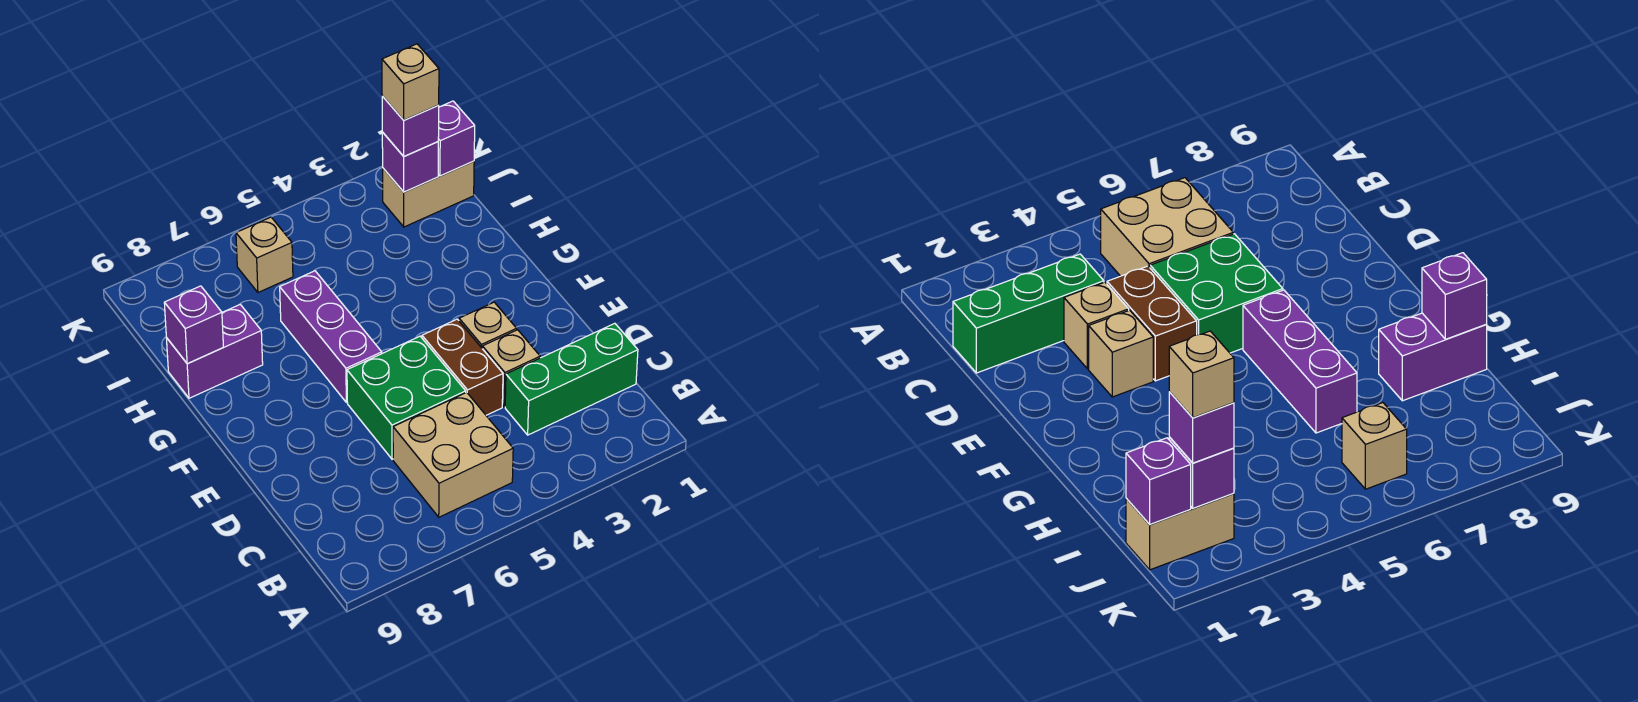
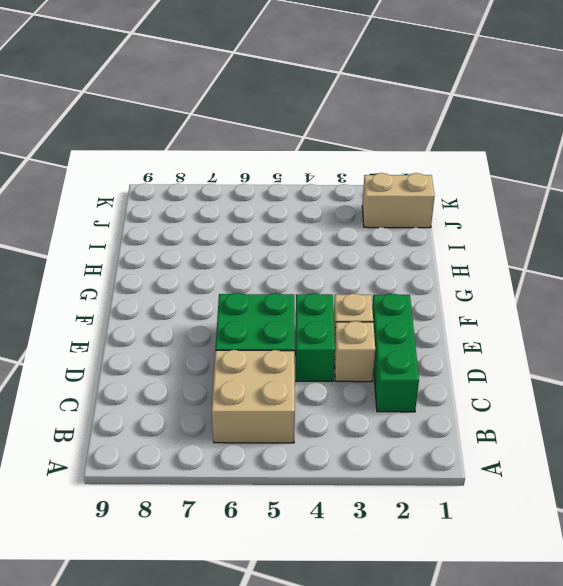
green brick C2:E2 level 1 -> green brick C1:C3 level 1
green brick D4:E4 level 1 -> brown brick D4:E4 level 1
none -> purple brick F6:H6 level 1
none -> purple brick H8:H9 level 1
none -> tan brick J6 level 1

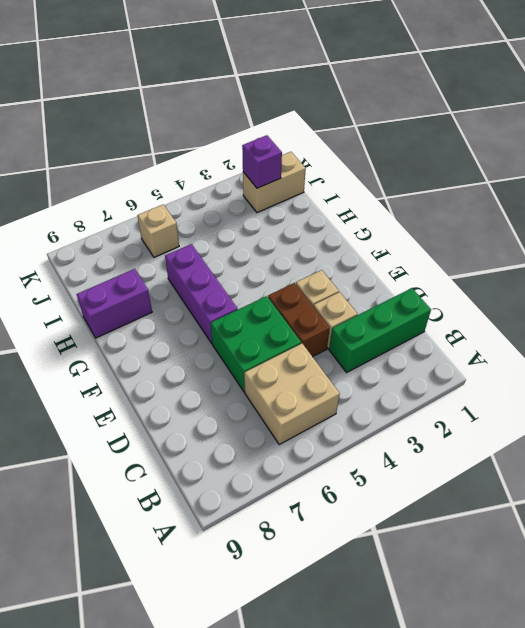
none -> purple brick H9 level 2
none -> purple brick J1 level 2
none -> purple brick J2 level 3

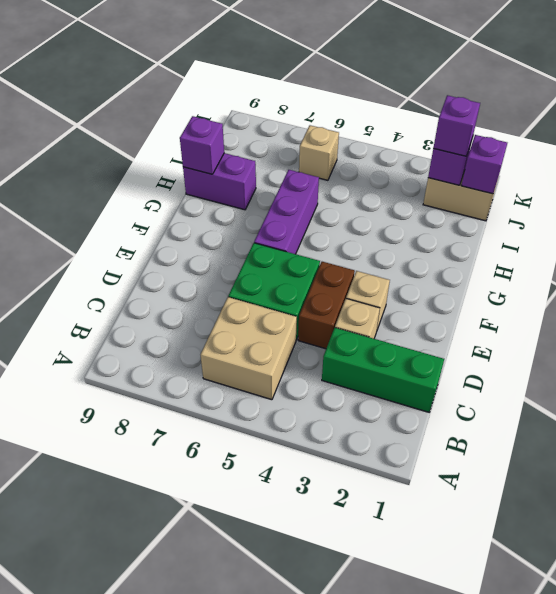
none -> tan brick J2 level 4

